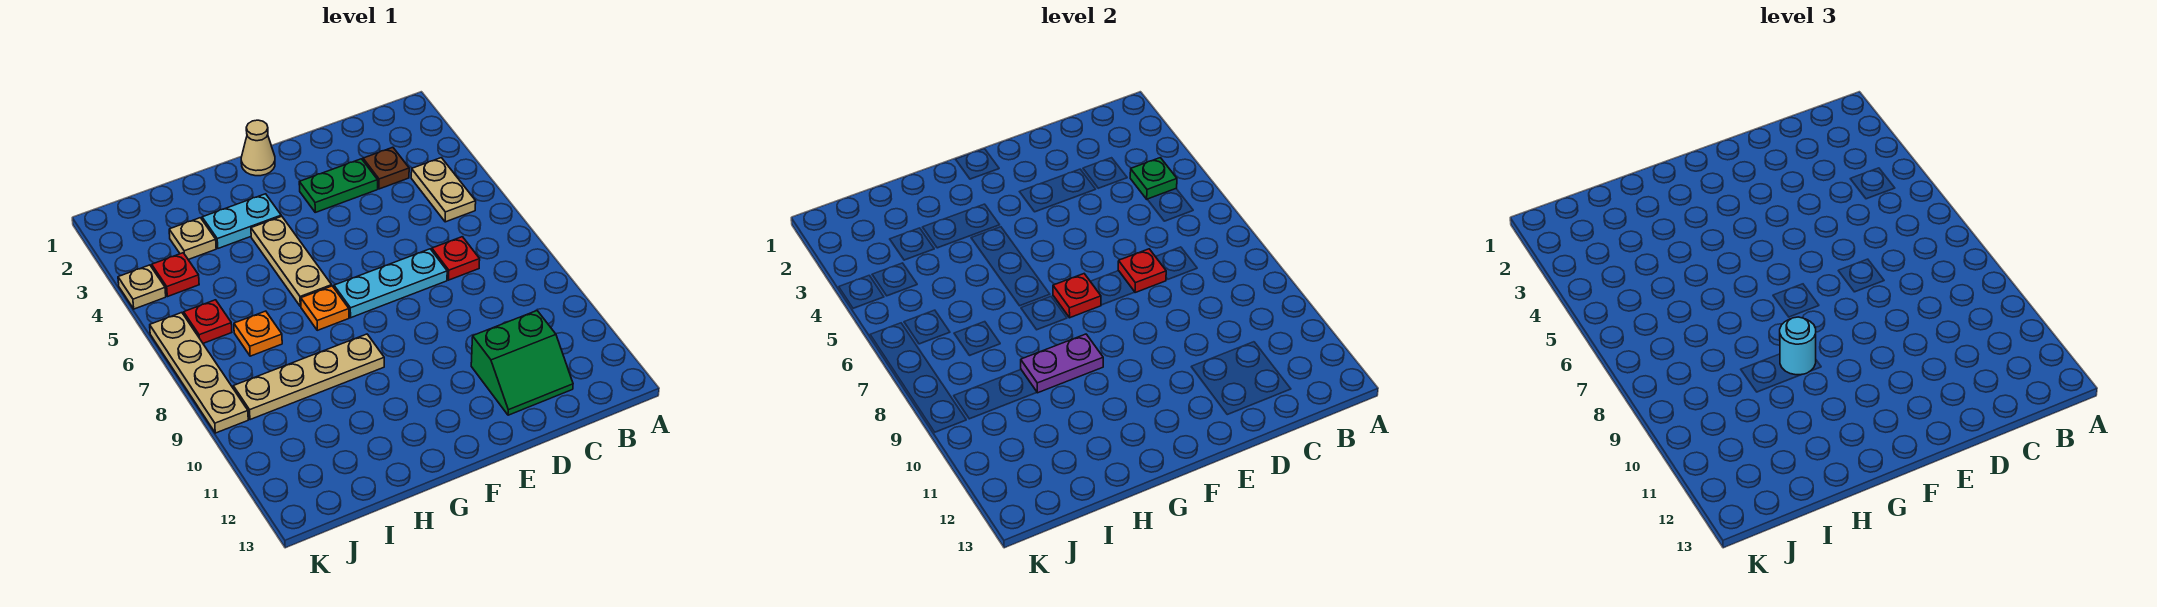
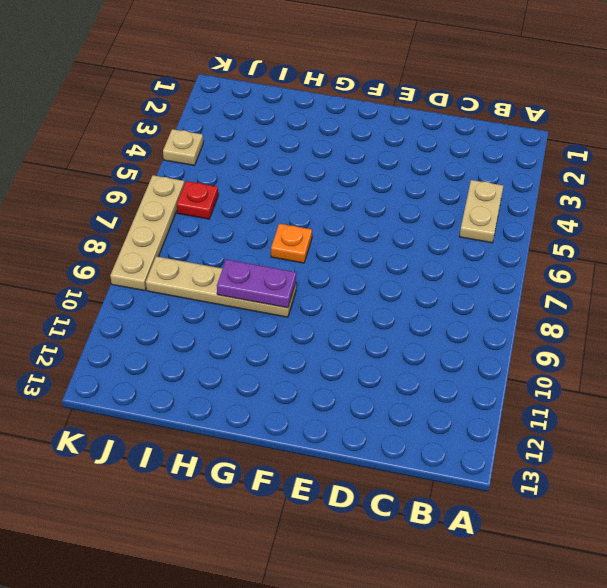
none -> brown plate C3 level 1
none -> red plate C7 level 1
none -> green slope C11:D12 level 1 top 11

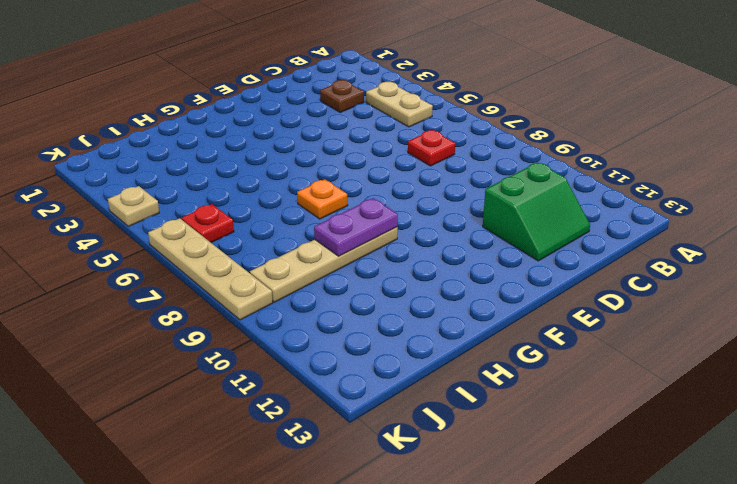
none -> green plate D3:E3 level 1
none -> cyan plate D7:F7 level 1
none -> tan cone F1 level 1

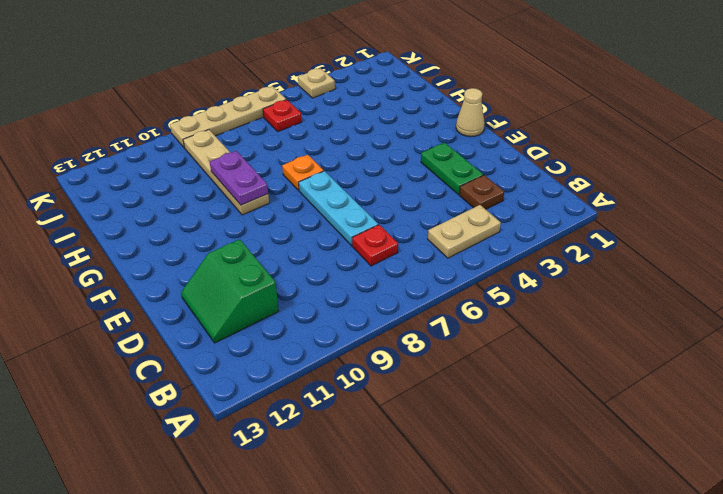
none -> cyan plate G3:H3 level 1
none -> tan plate G4:G6 level 1
none -> tan plate I3 level 1

